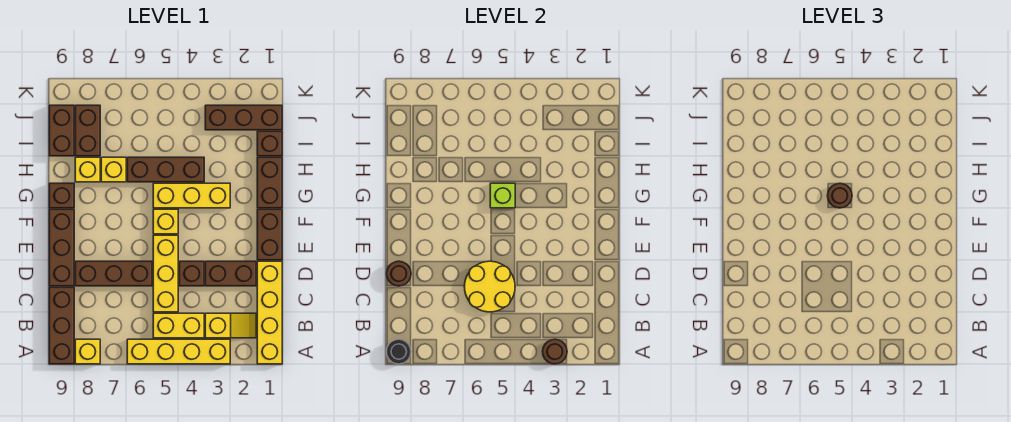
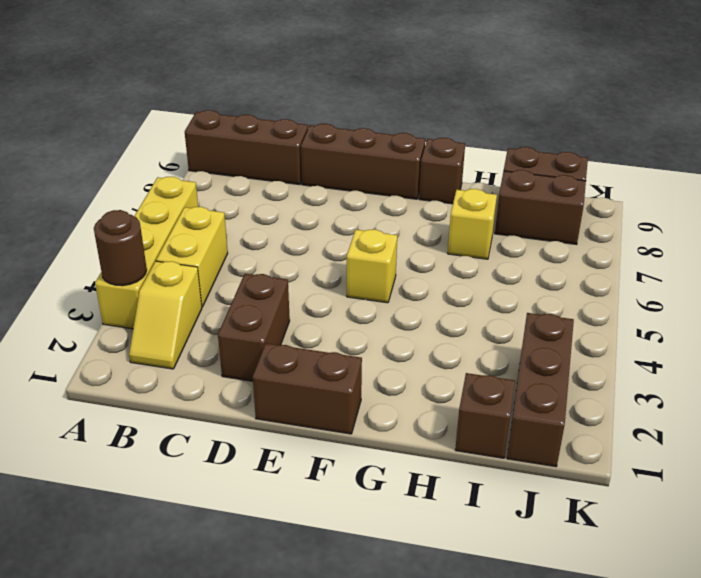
none -> yellow brick A1:D1 level 1
none -> yellow brick A8 level 1
none -> yellow brick C5:E5 level 1

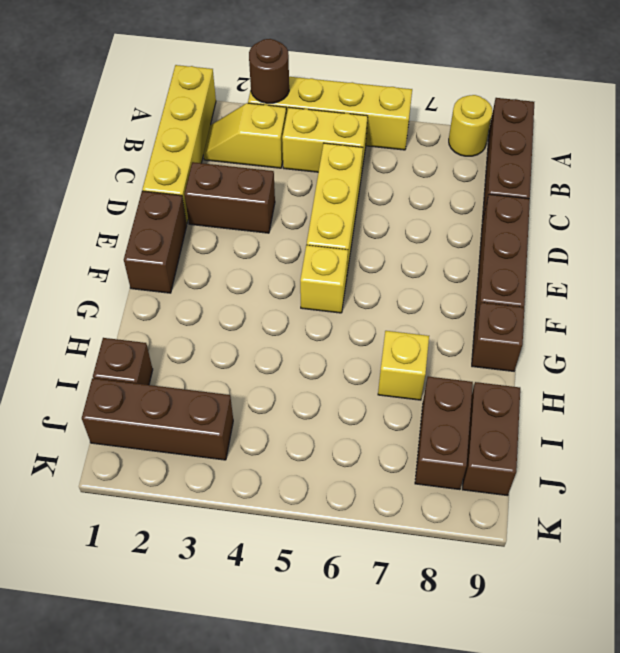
yellow round brick A8 level 1 -> yellow brick A8 level 1
none -> brown brick D4 level 1
none -> brown brick D6:D8 level 1
none -> brown brick G1:H1 level 1

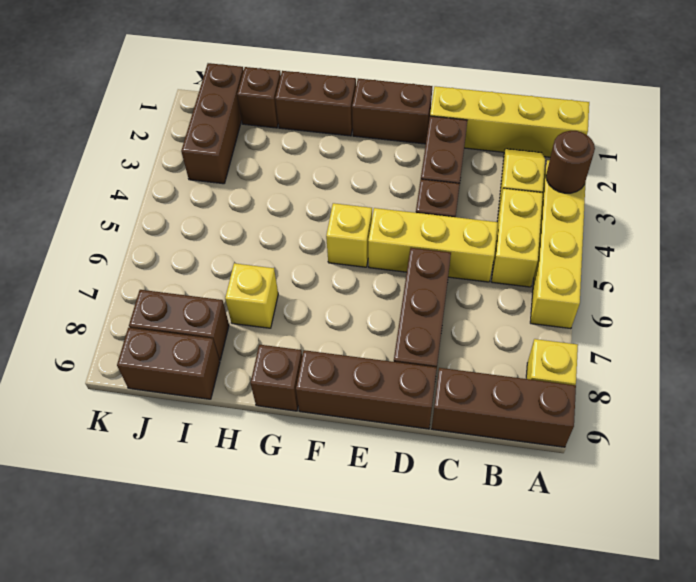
none -> yellow brick G3:G5 level 1
none -> brown brick H4:H6 level 1
none -> yellow brick H8 level 1

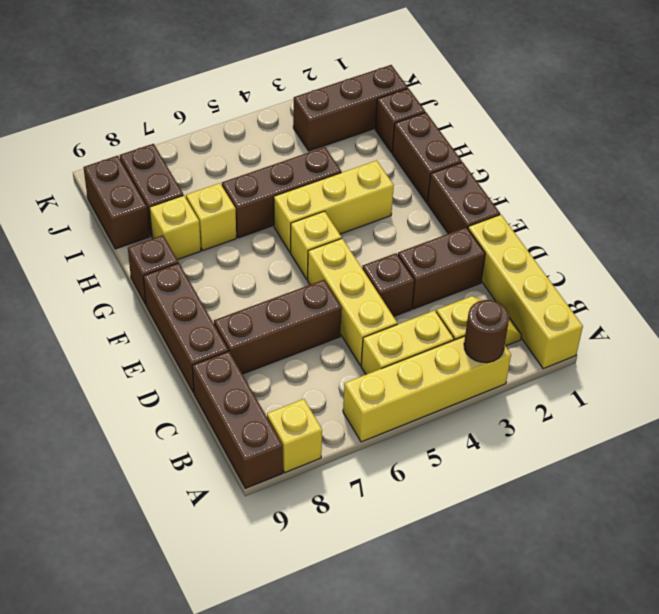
none -> black round brick A9 level 2
none -> yellow round brick C5:D6 level 2
none -> brown round brick D9 level 2

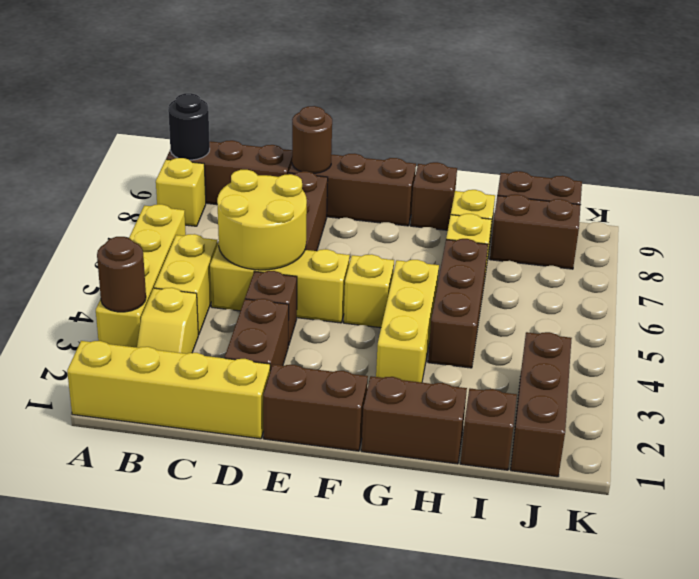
none -> lime brick G5 level 2
none -> brown round brick G5 level 3

